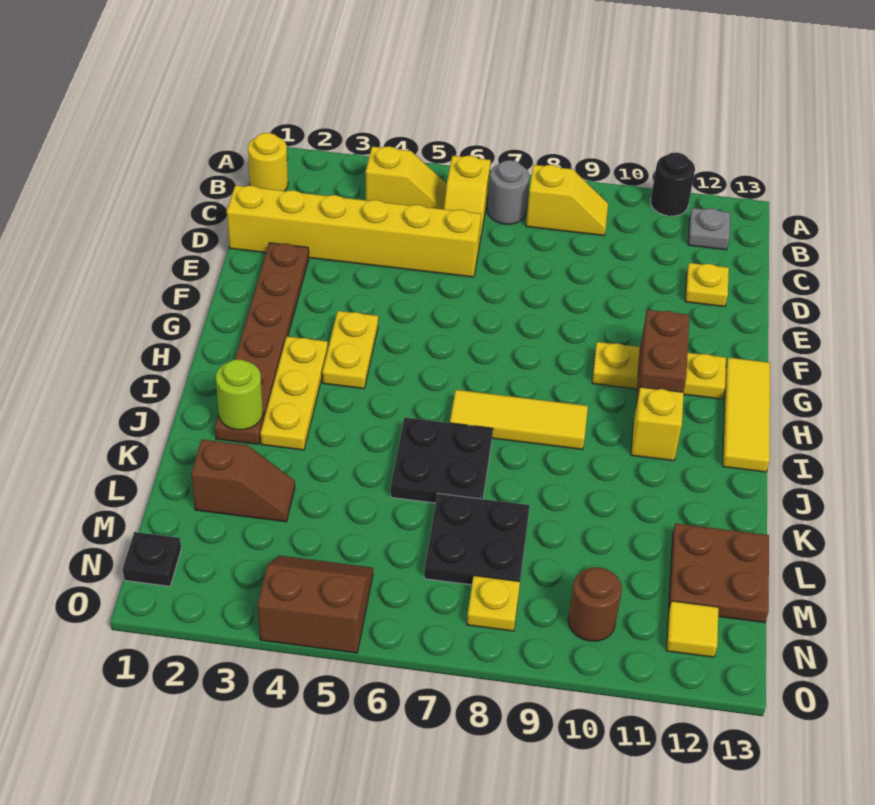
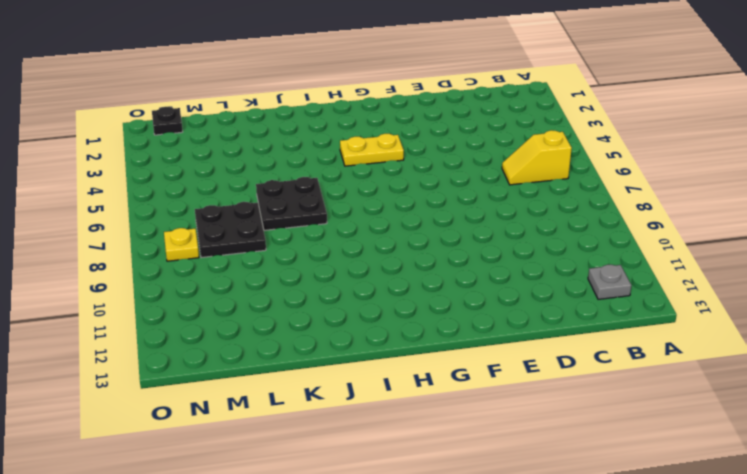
none -> black round brick A11 level 1
none -> yellow round brick B1 level 1
none -> yellow slope B4:B5 level 1 top 4

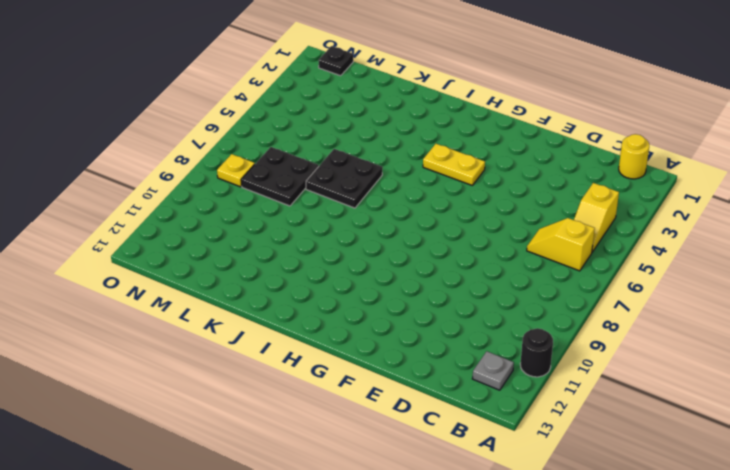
none -> grey round brick B7 level 1
none -> yellow slope B8:B9 level 1 top 8
none -> yellow brick D1:D6 level 1

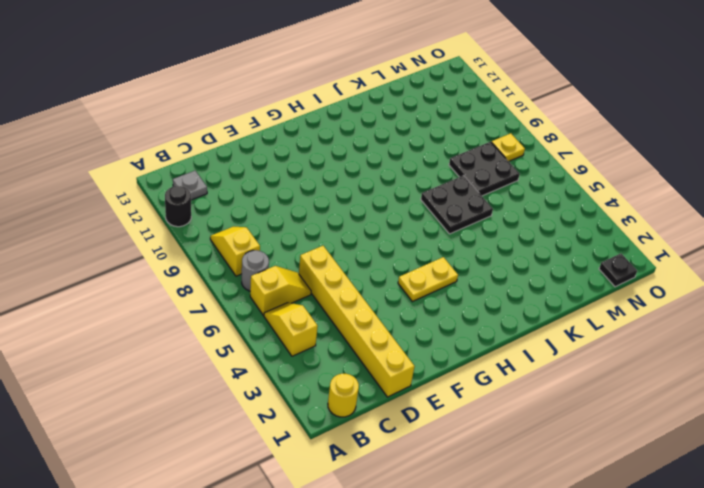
none -> yellow plate D12 level 1
none -> brown plate E2:J2 level 1
none -> yellow plate G10:G12 level 1

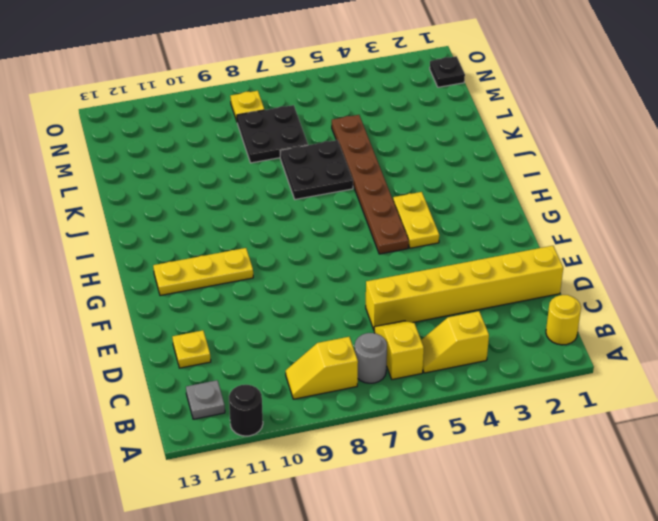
brown plate G5:L5 level 1 -> brown plate E2:J2 level 1
none -> yellow tile G13:I13 level 1
none -> yellow plate H3:J3 level 1
none -> yellow tile I7:I9 level 1

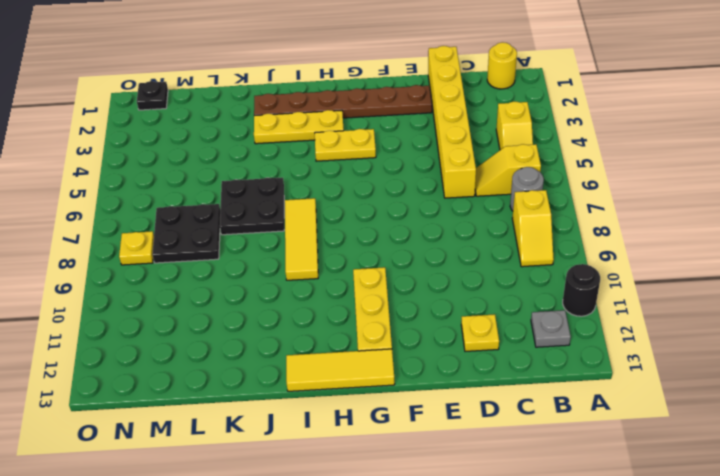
none -> yellow brick I11 level 1
none -> brown slope L2:L3 level 1 top 2
none -> brown plate L12:M13 level 1

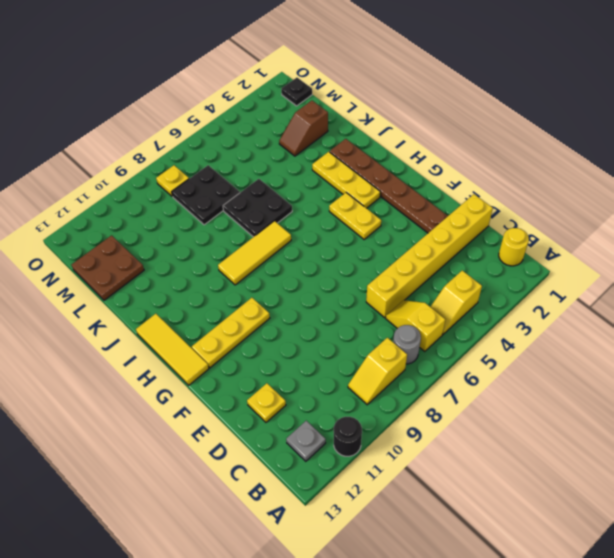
none -> yellow brick I11 level 1
none -> brown slope N4:O5 level 1 top O
none -> brown round brick N10 level 1

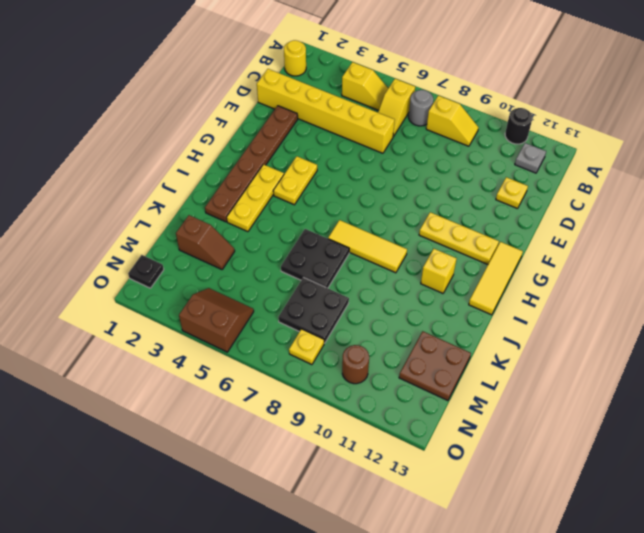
none -> yellow tile N12 level 1
none -> brown brick G11:H11 level 2
none -> lime round brick J2 level 2

